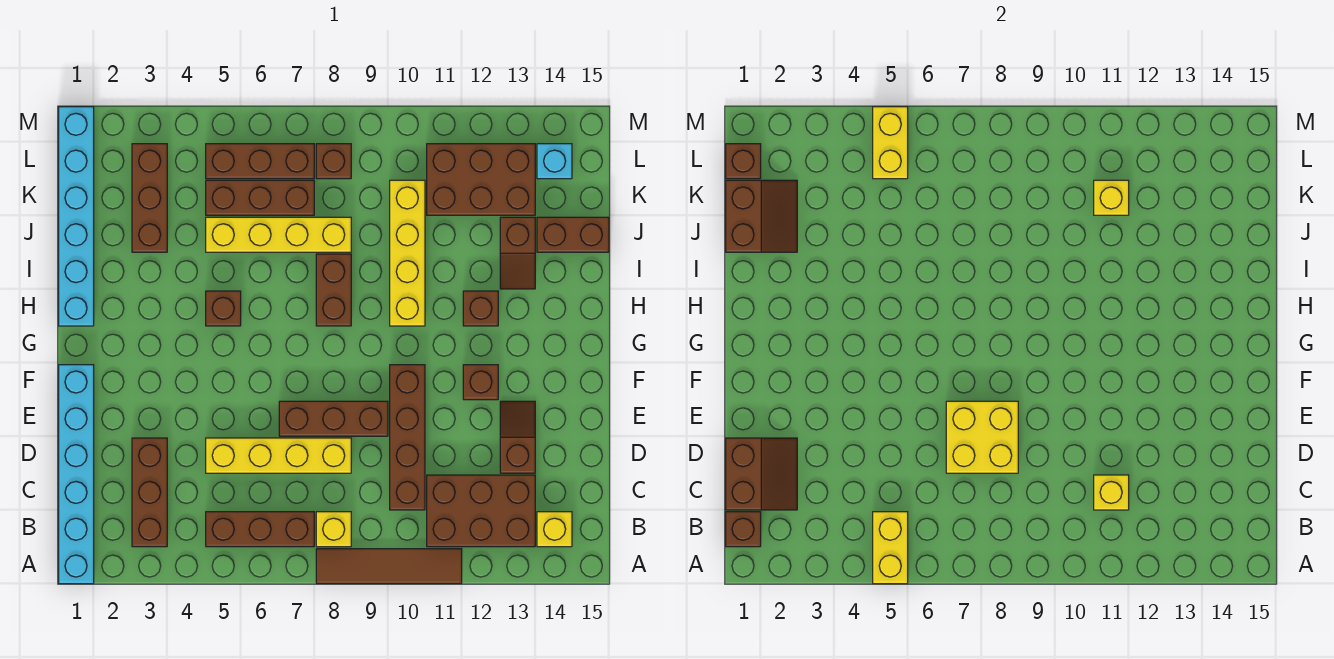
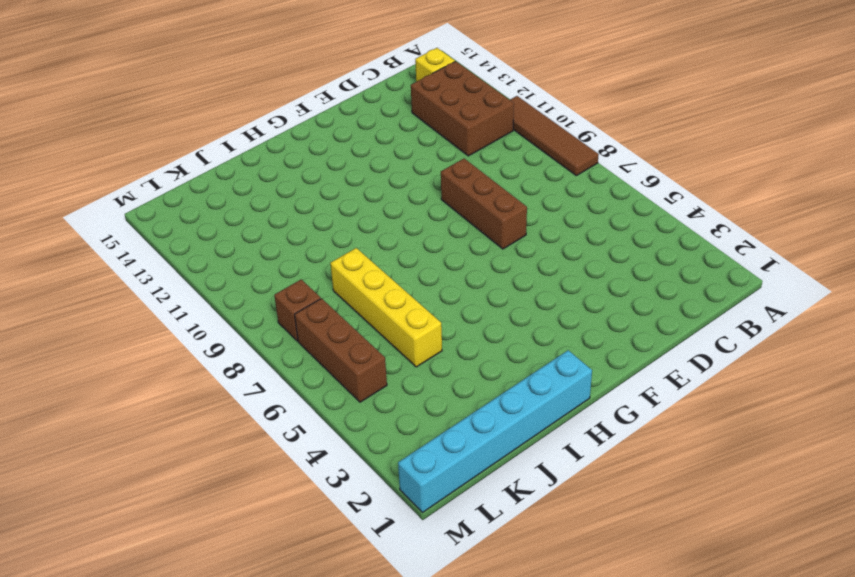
none -> cyan brick A1:F1 level 1
none -> brown brick B3:D3 level 1
none -> brown brick B5:B7 level 1
none -> yellow brick B8 level 1

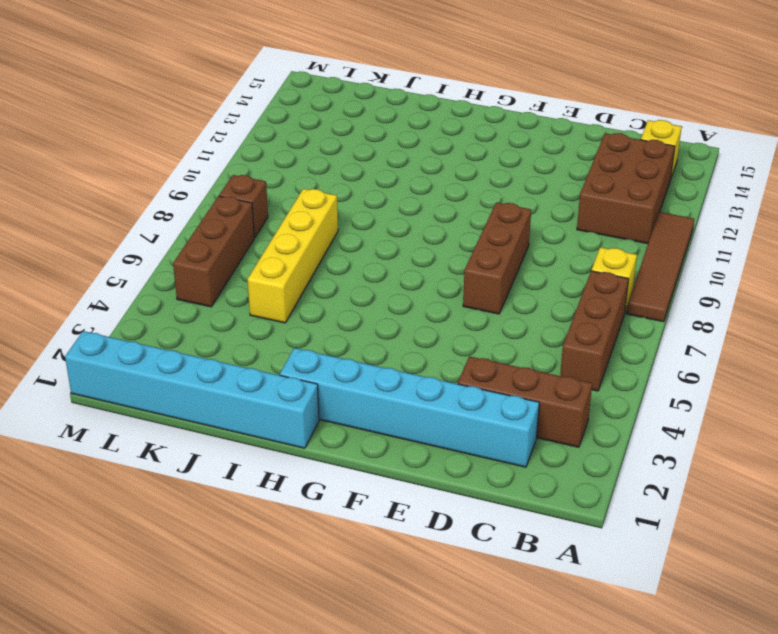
cyan brick C2:H2 level 1 -> cyan brick A1:F1 level 1
none -> brown brick C10:F10 level 1
none -> yellow brick D5:D8 level 1
none -> brown slope D13:E13 level 1 top D
none -> brown brick F12 level 1

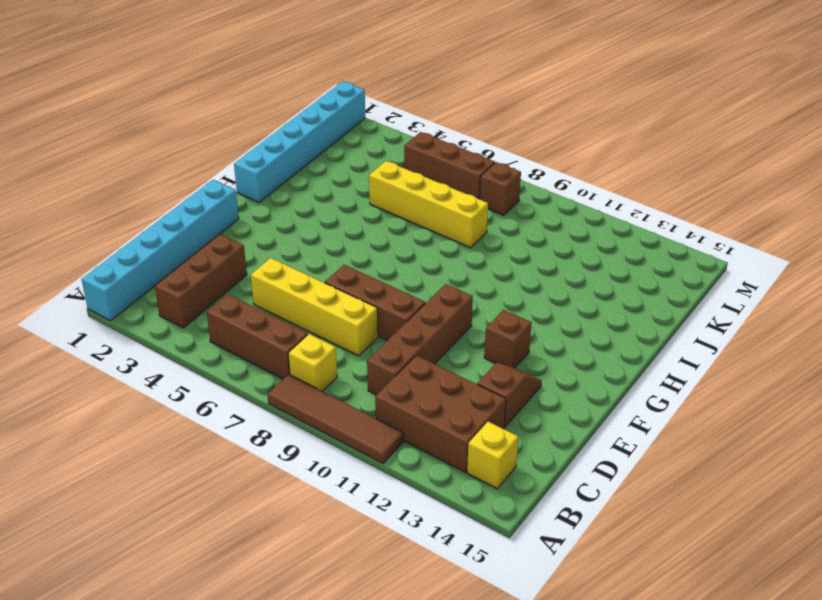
none -> brown brick H5 level 1
none -> brown brick H8:I8 level 1
none -> yellow brick H10:K10 level 1
none -> brown brick H12 level 1

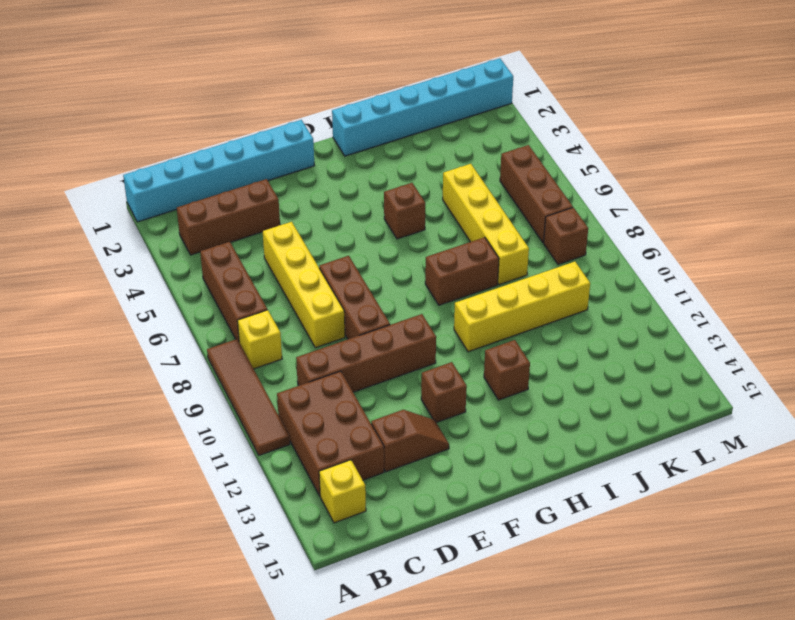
none -> brown slope I13:J13 level 1 top J
none -> brown brick J3:L3 level 1
none -> brown brick J14:J15 level 1
none -> brown brick K5:K7 level 1

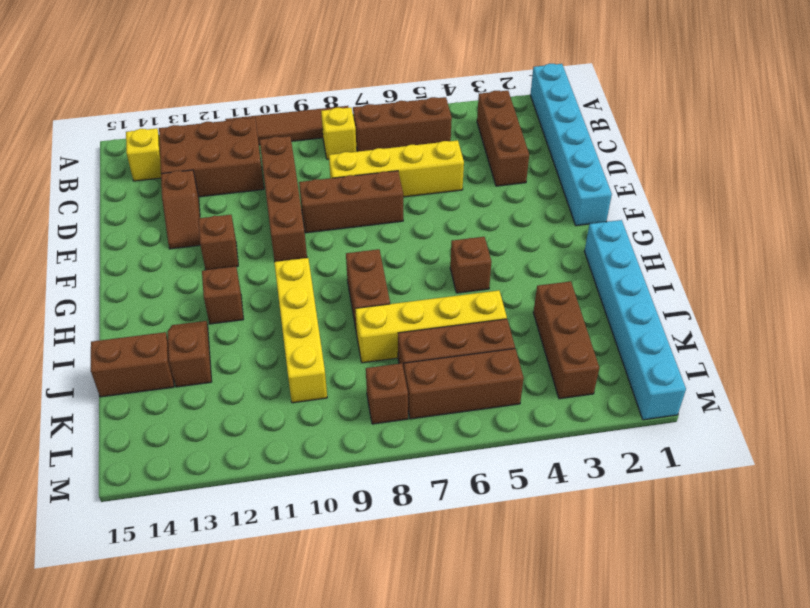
none -> brown brick K11:L13 level 1
none -> cyan brick L14 level 1
none -> yellow brick A5:B5 level 2
none -> brown brick B1 level 2

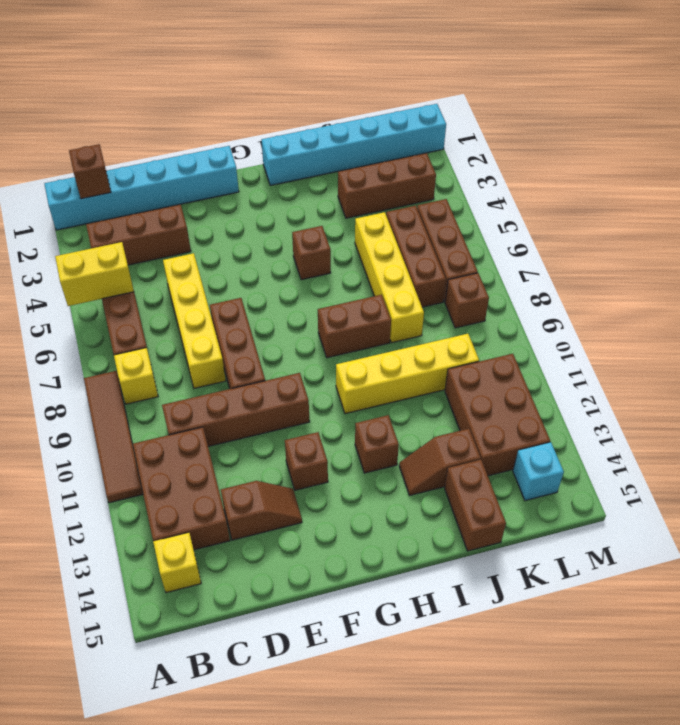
none -> brown slope C1:D2 level 2 top 1
none -> yellow brick C11 level 2
none -> yellow brick D7:E8 level 2
none -> brown slope J1:K2 level 2 top 1

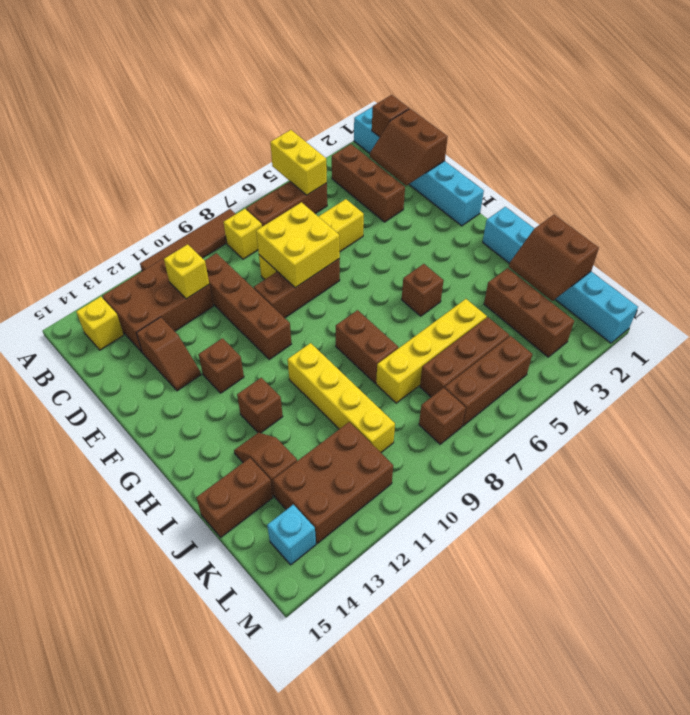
none -> yellow brick K11 level 2
none -> brown brick L1 level 2
none -> yellow brick L5:M5 level 2

